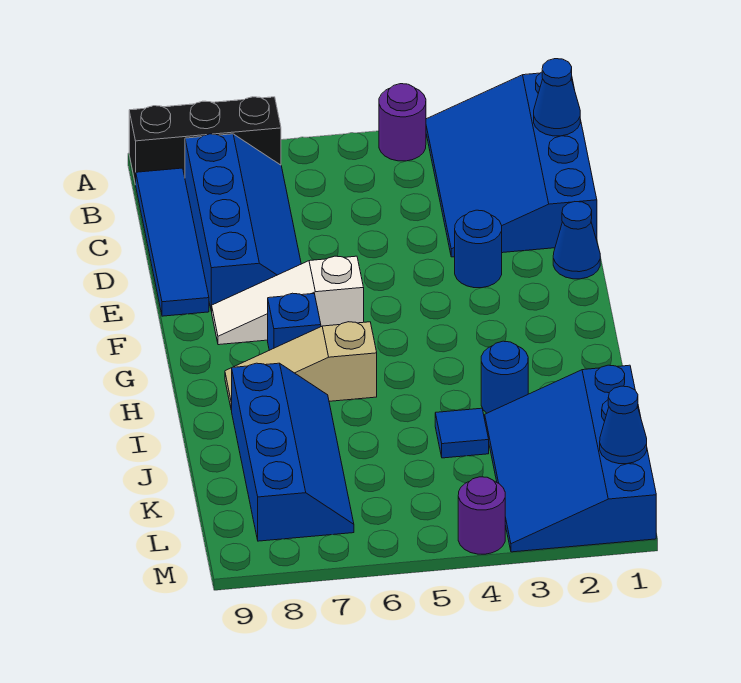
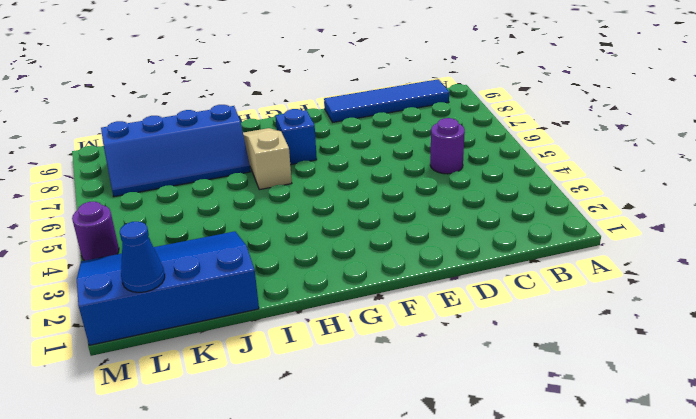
purple round brick C5 level 1 -> purple round brick A4 level 1
none -> blue slope A1:D3 level 1 top 1
none -> black brick A7:A9 level 1
none -> blue slope B7:E8 level 1 top 8

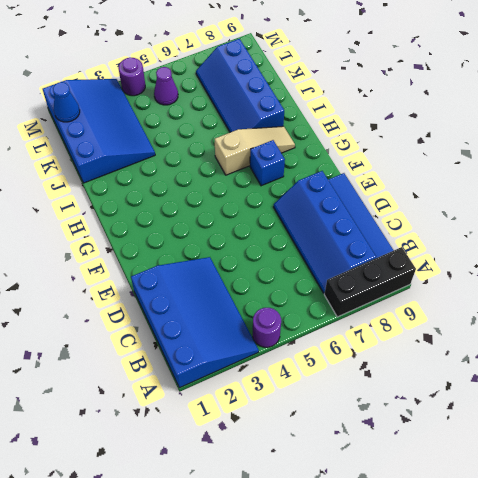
purple cone L5 level 1 -> none
none -> blue cone E1 level 1
none -> blue round brick E3 level 1
none -> white slope F6:F8 level 1 top 6

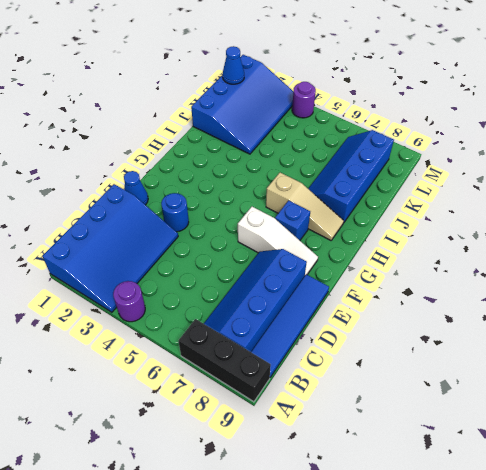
none -> blue round brick I3 level 1
none -> blue tile J4 level 1
none -> blue cone B1 level 2

